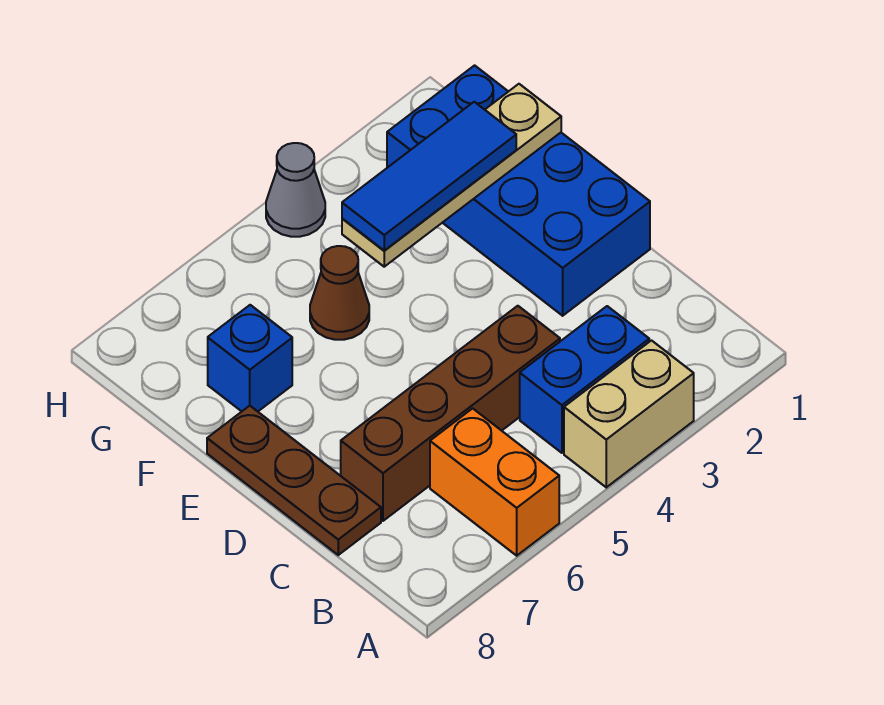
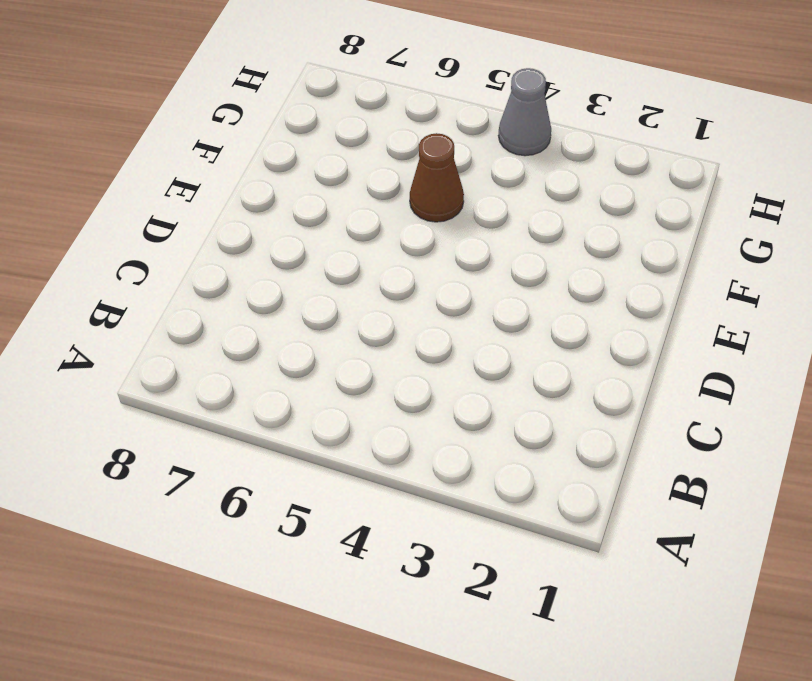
none -> tan brick A3:A4 level 1
none -> orange brick A6:B6 level 1

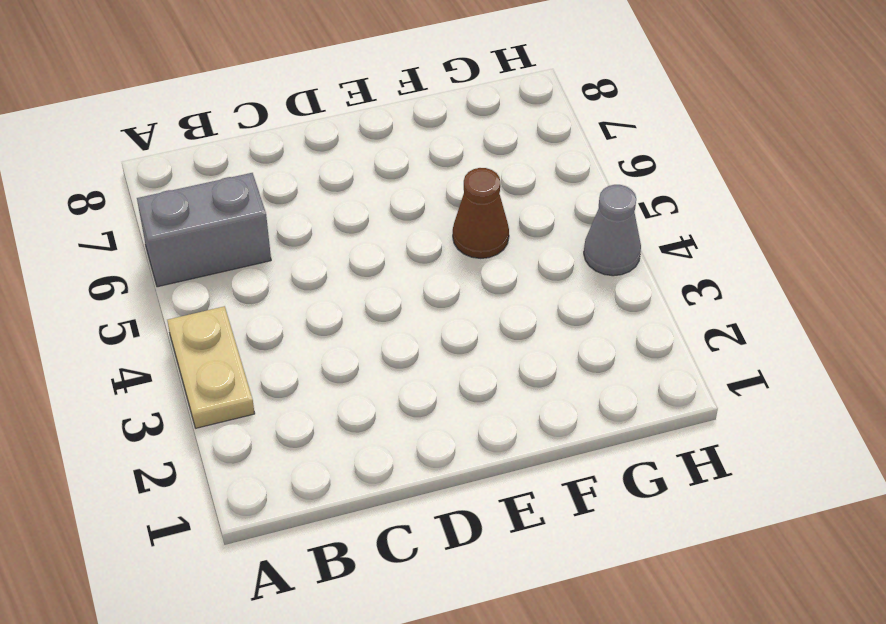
tan plate A3:A4 level 1 -> tan brick A3:A4 level 1
grey brick A6:B6 level 1 -> orange brick A6:B6 level 1
none -> blue brick B3:B4 level 1
none -> brown brick C4:C7 level 1

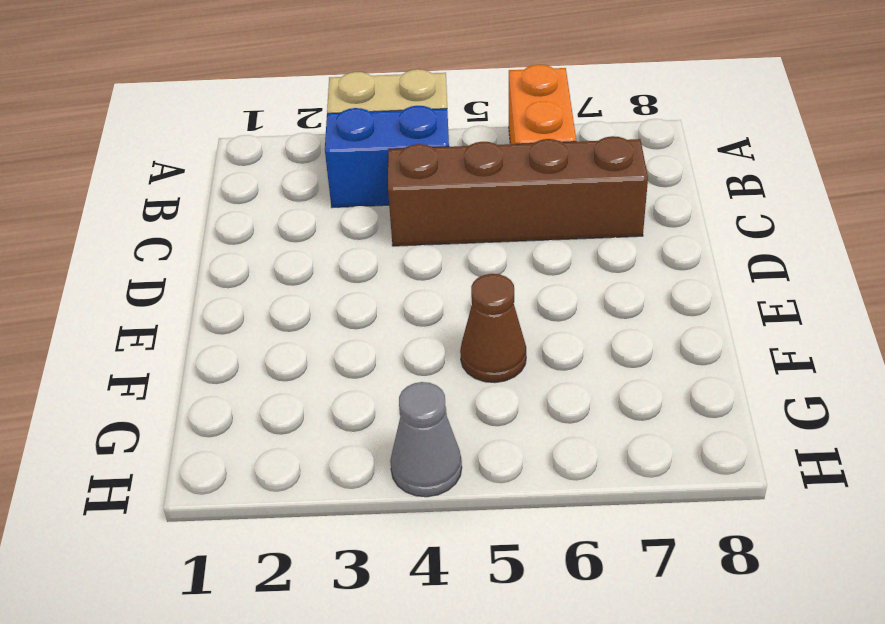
none -> brown plate C8:E8 level 1
none -> blue brick D1:G2 level 1

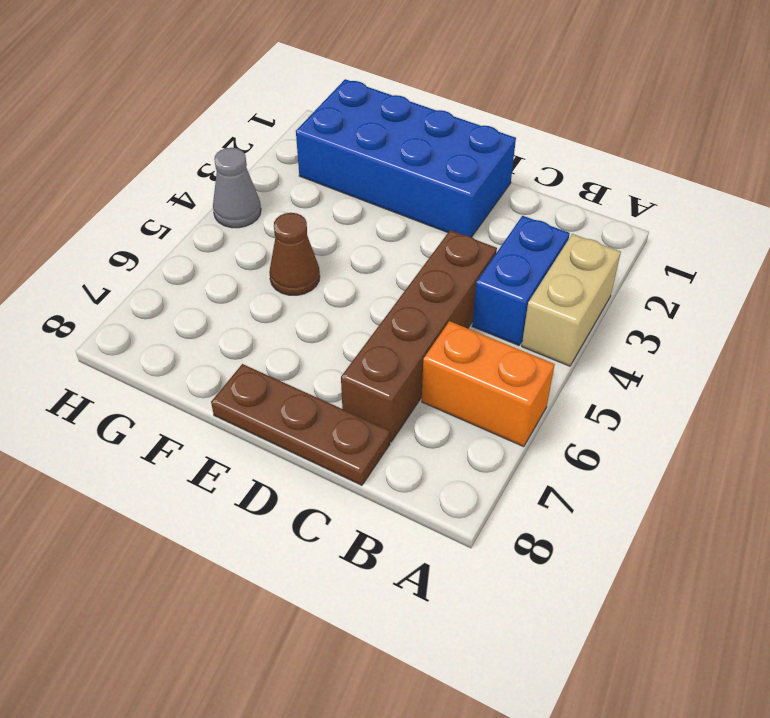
none -> blue brick F7 level 1
none -> tan plate F1:F4 level 2

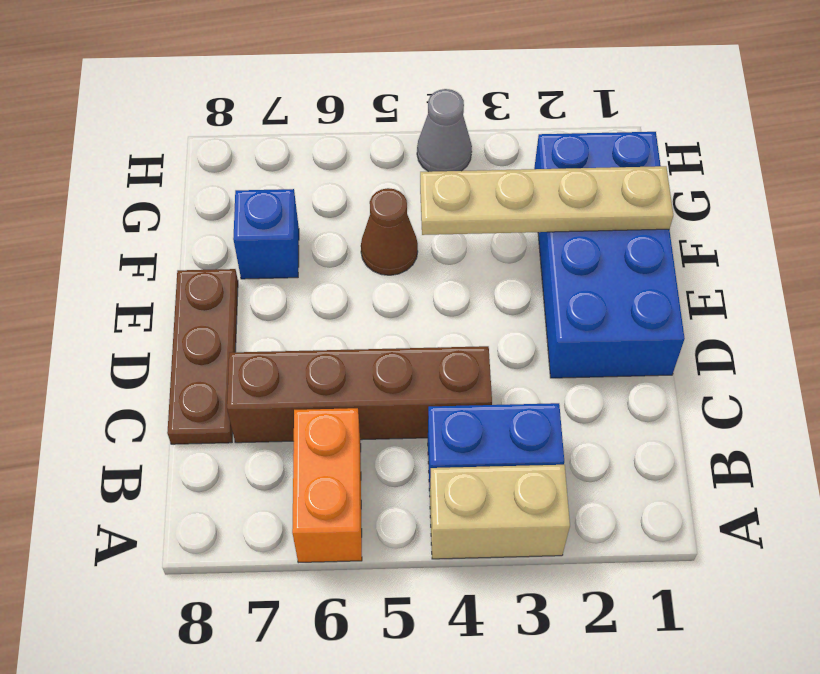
none -> blue tile F2:F4 level 3

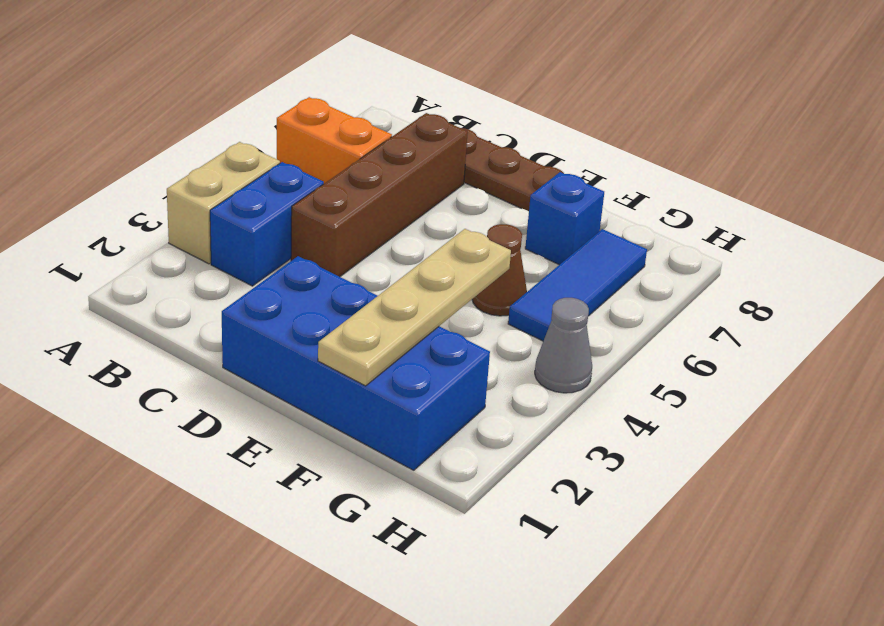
blue tile G5:G7 level 1 -> blue tile F2:F4 level 3

